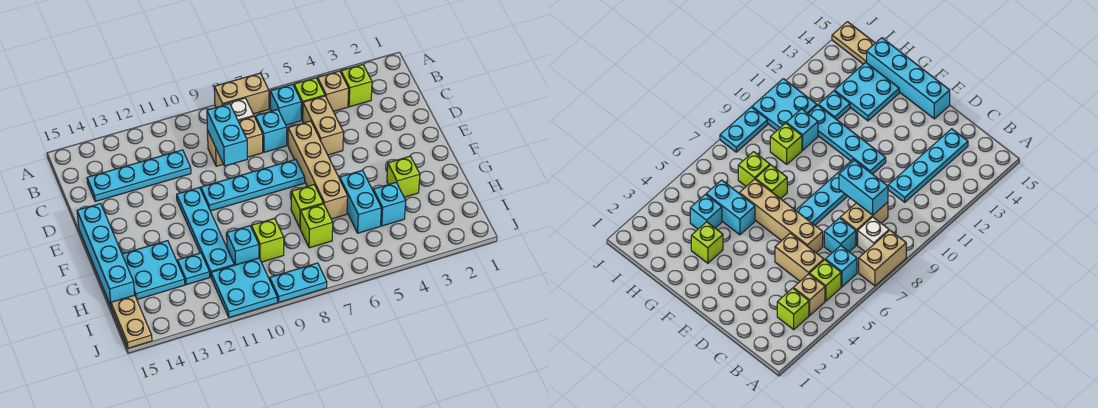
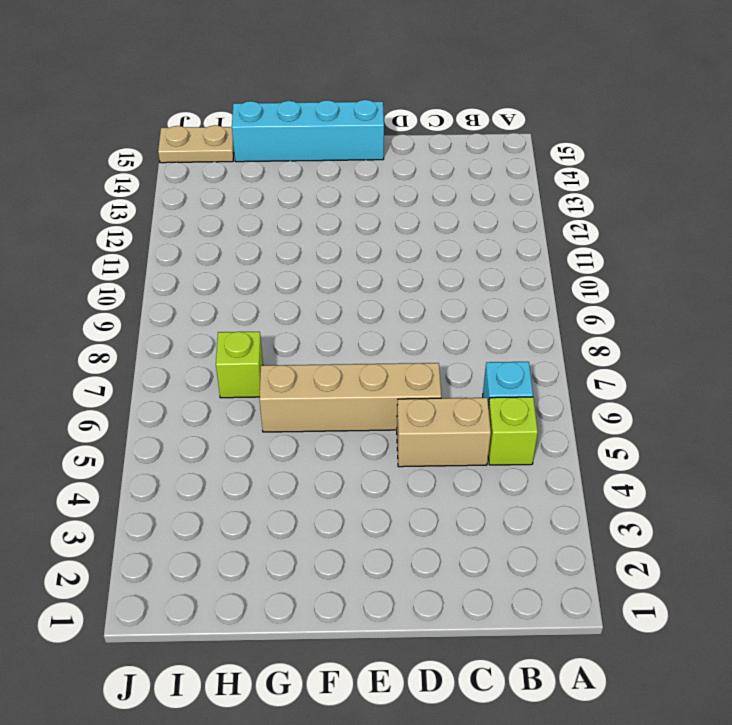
none -> tan brick A7:A8 level 1
none -> lime brick B3 level 1
none -> tan brick B4 level 1

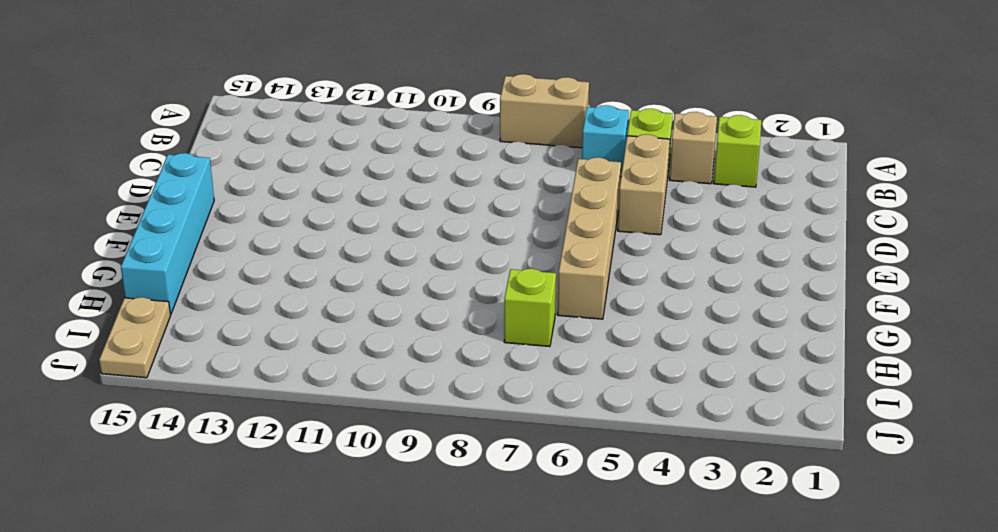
none -> white brick B8 level 1
none -> cyan brick C7 level 1
none -> tan brick C8:C9 level 1

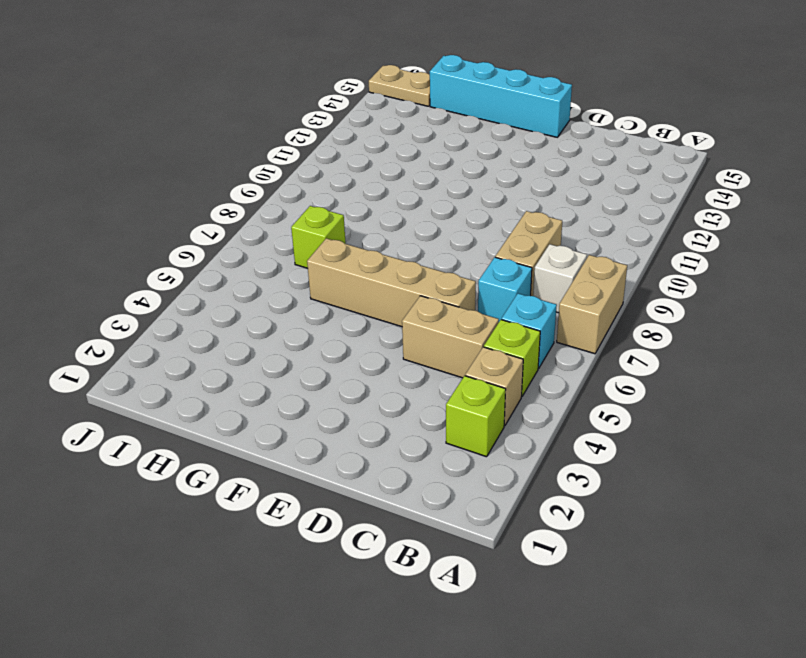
none -> cyan plate C11:C14 level 1
none -> cyan plate E7:E10 level 1
none -> cyan plate E11:H11 level 1

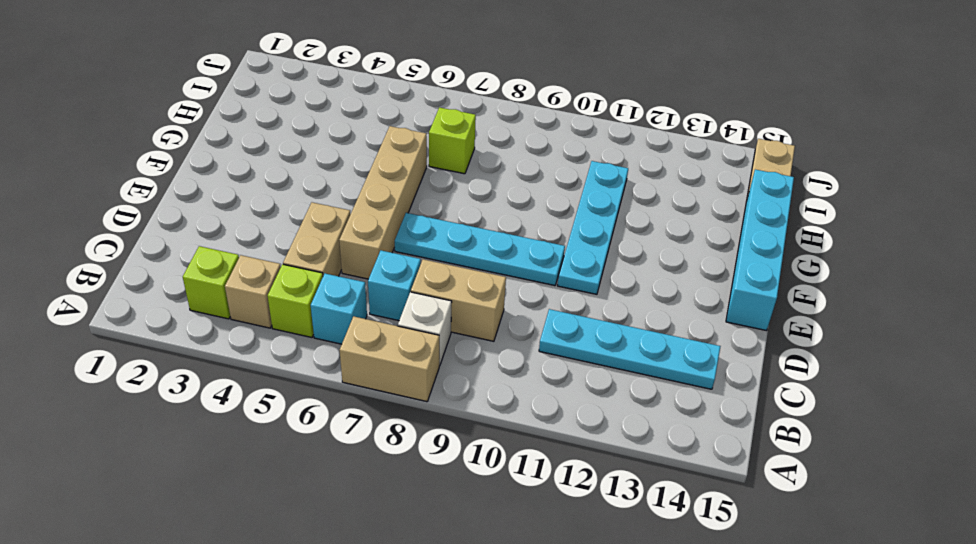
none -> lime brick G3 level 1
none -> cyan brick G5:H5 level 1
none -> lime brick G7 level 1

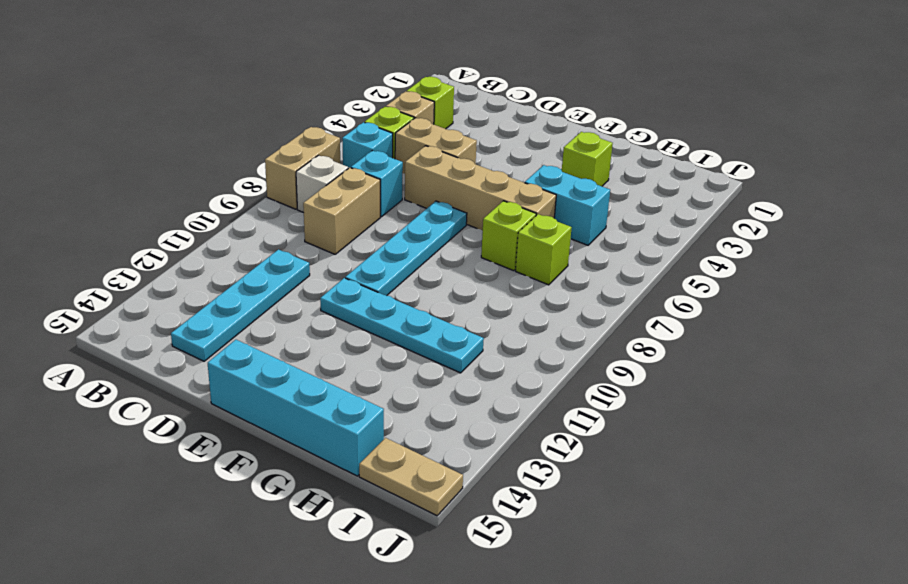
none -> cyan plate G13:H14 level 1
none -> cyan brick H4 level 1
none -> lime brick H9 level 1

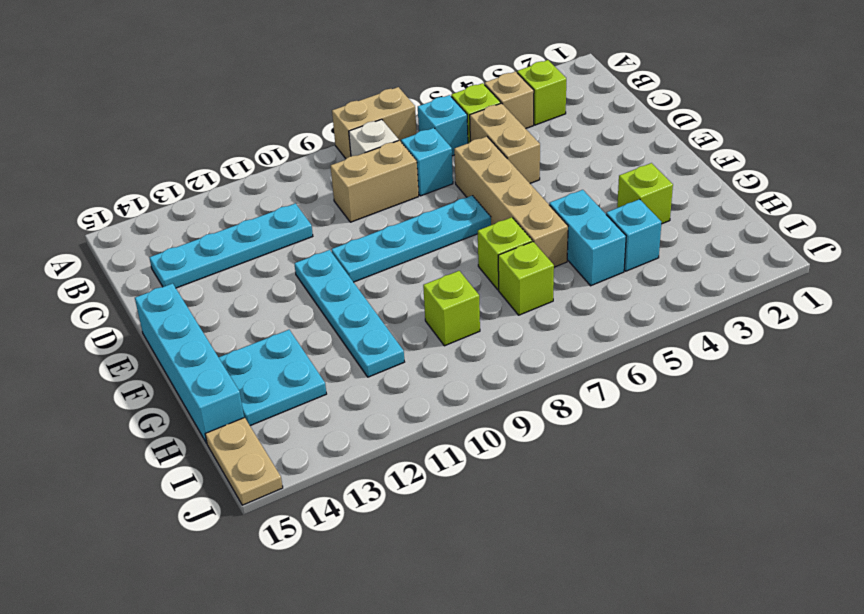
none -> cyan brick H10 level 1
none -> cyan plate H12 level 1
none -> cyan plate I10:J11 level 1

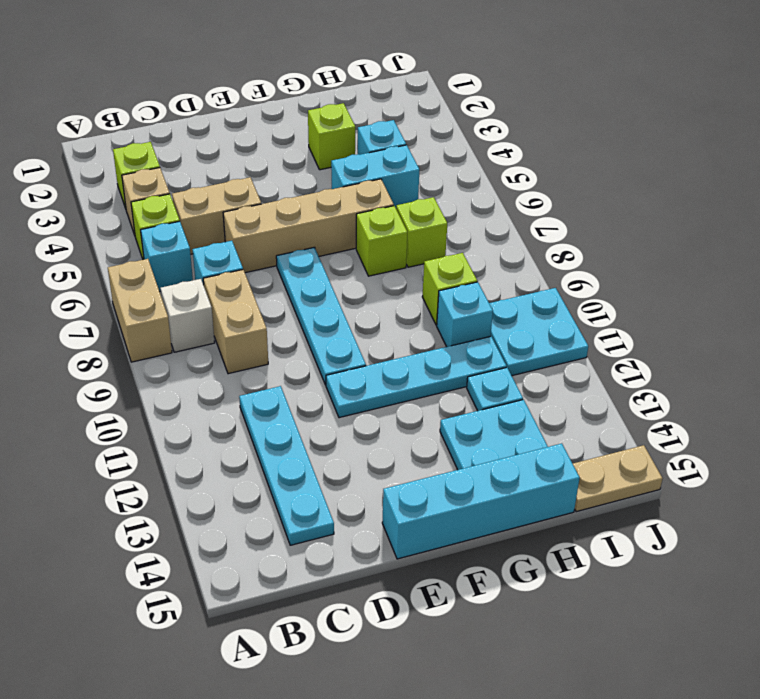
none -> cyan plate J8:J9 level 1
none -> cyan brick C9:D9 level 2

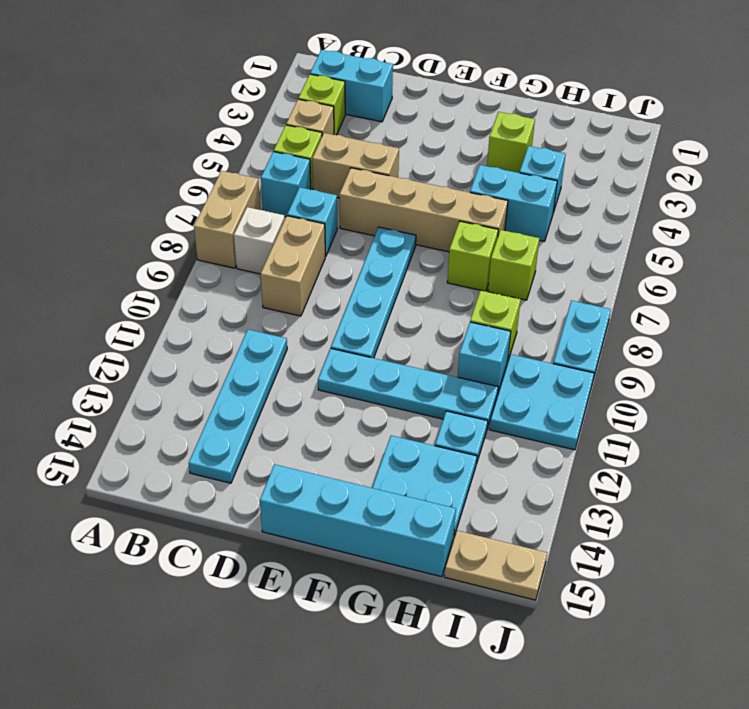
cyan brick B2:C2 level 1 -> cyan brick C9:D9 level 2

